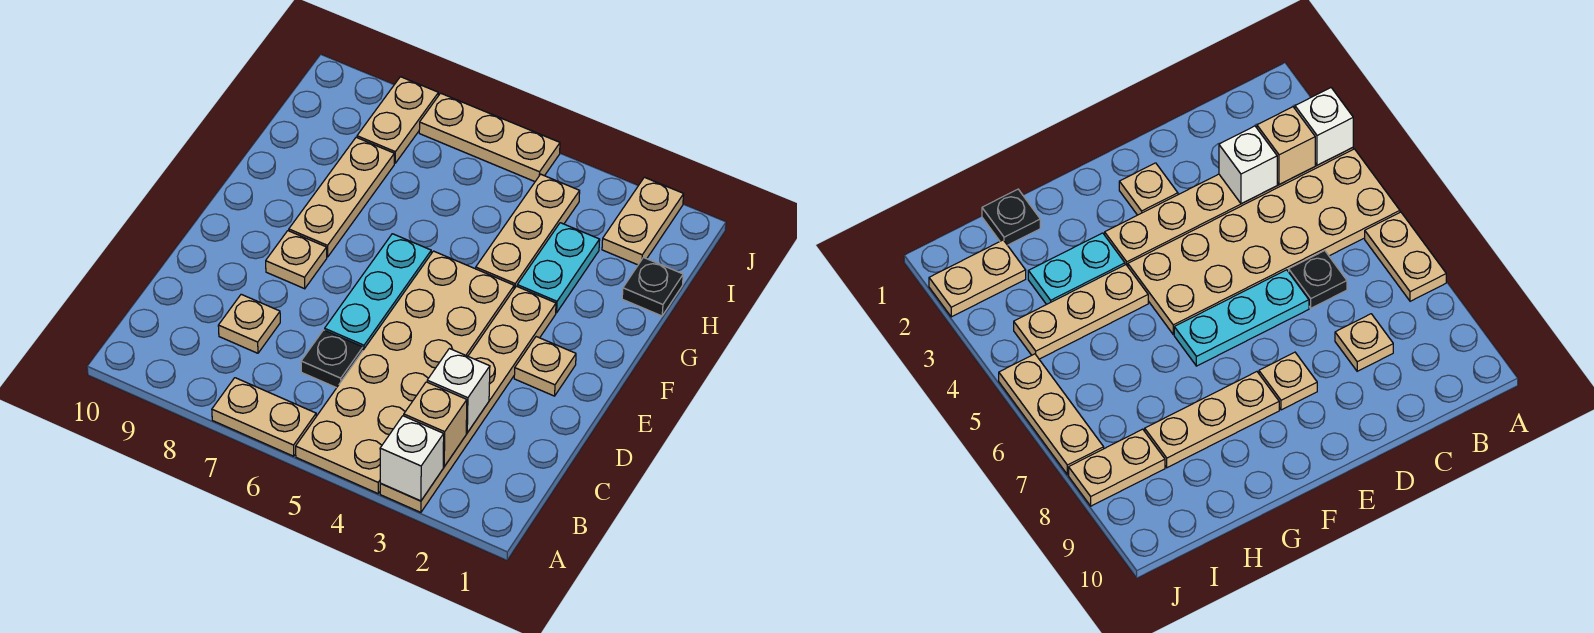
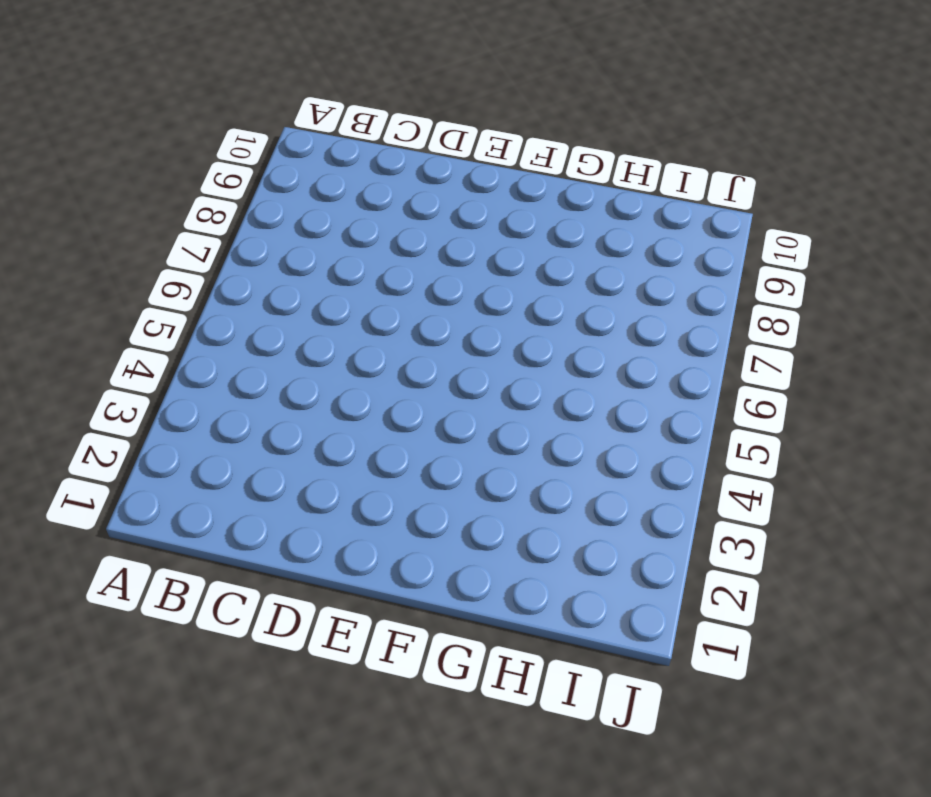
none -> tan plate A3:F3 level 1
none -> tan plate A4:F5 level 1
none -> tan plate A6:A7 level 1

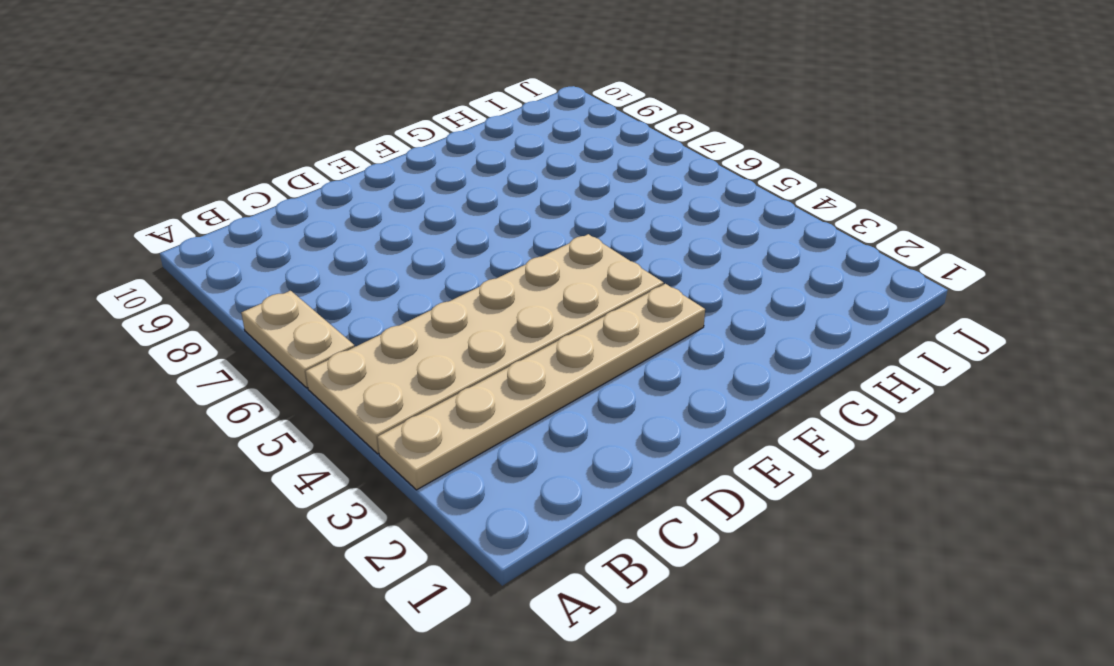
none -> black plate C6 level 1
none -> tan plate C8 level 1
none -> cyan plate D6:F6 level 1

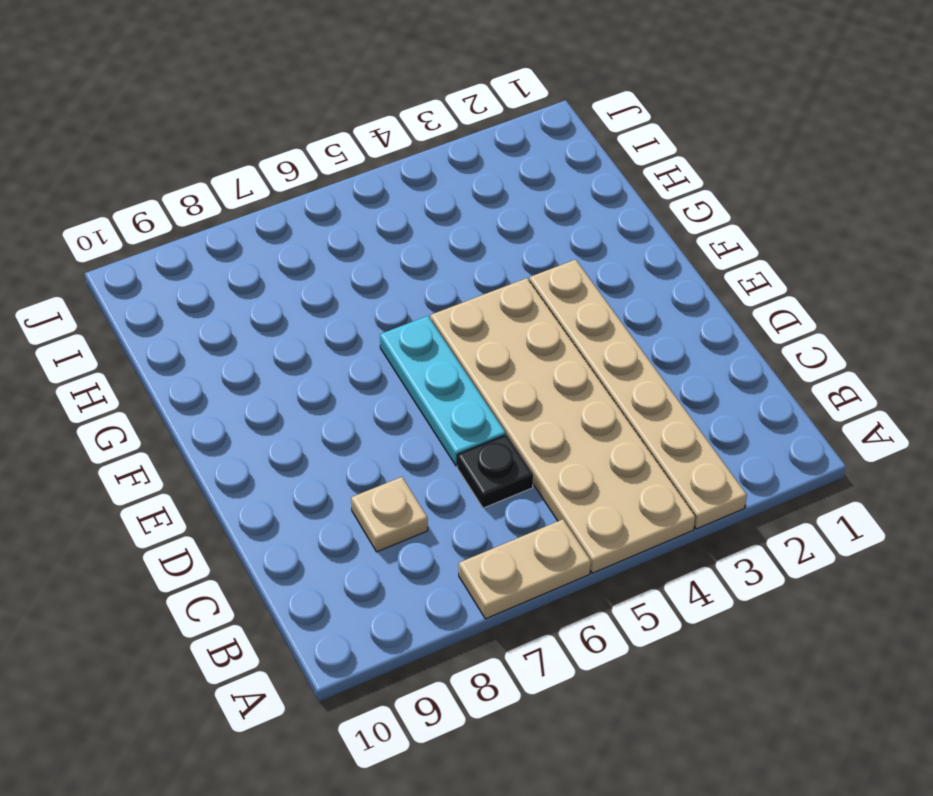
none -> tan plate E2 level 1
none -> tan plate E8 level 1
none -> tan plate F8:H8 level 1

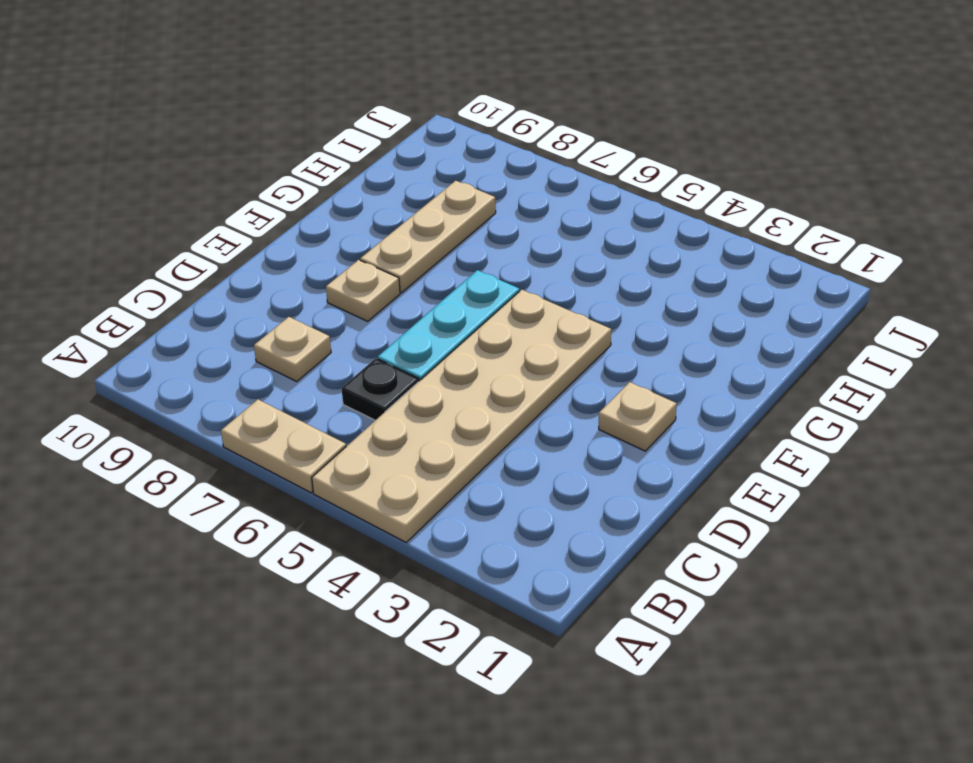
none -> tan plate A3:F3 level 1
none -> cyan plate G3:H3 level 1
none -> tan plate G4:I4 level 1

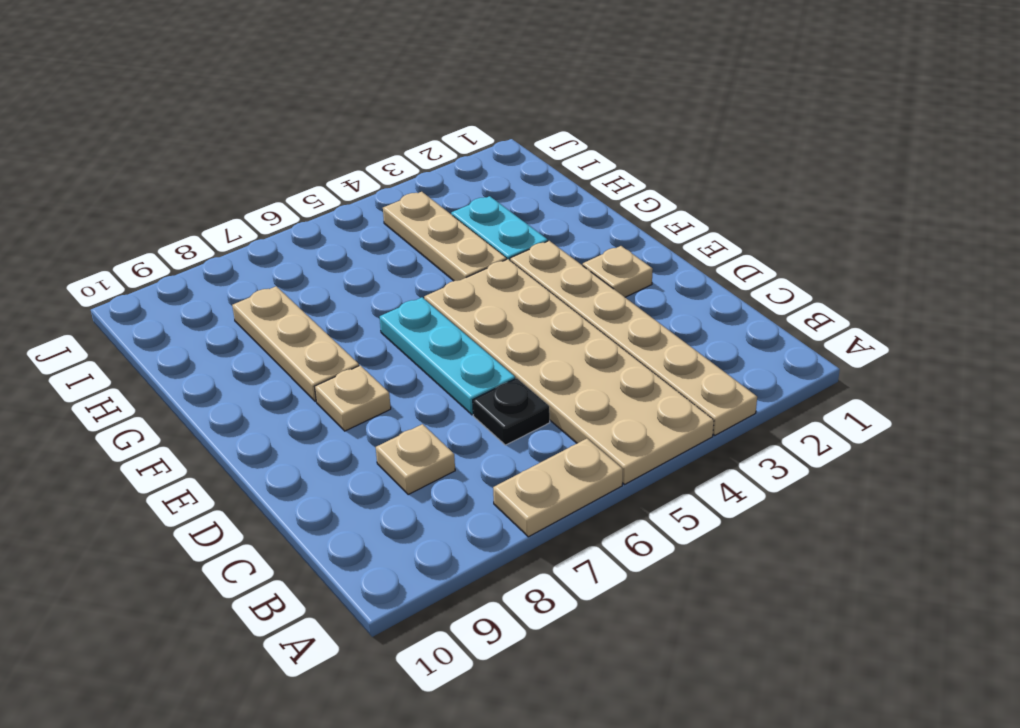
none -> black plate H1 level 1
none -> tan plate I2:J2 level 1
none -> tan plate I8:J8 level 1

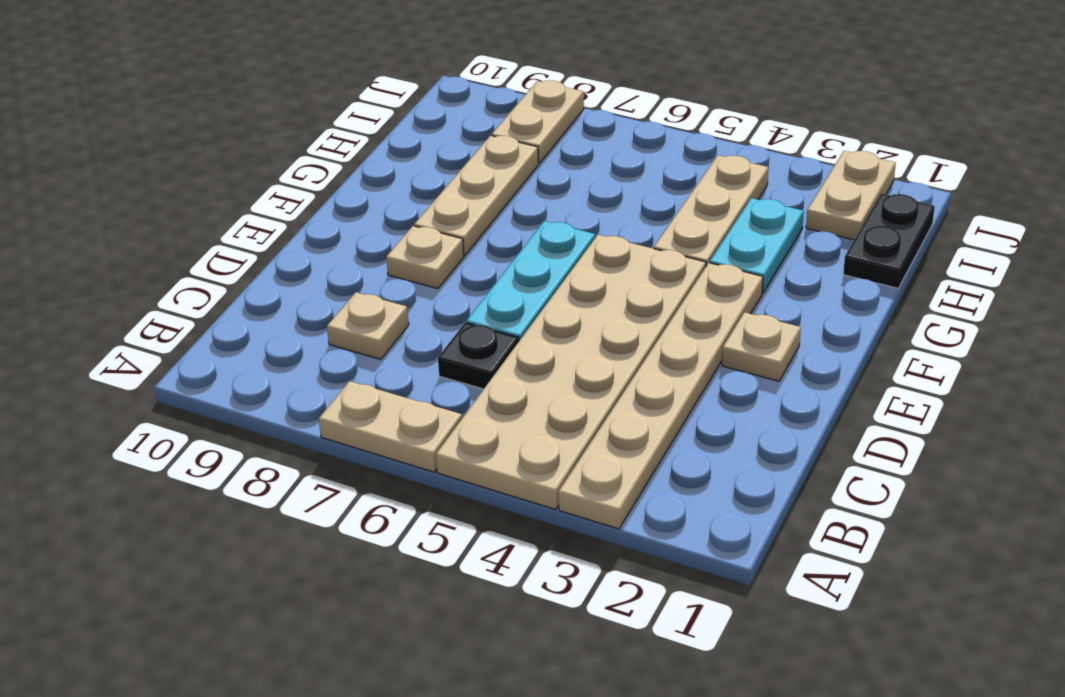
black plate H1:I1 level 1 -> black plate H1 level 1
none -> tan plate J5:J7 level 1
none -> white brick A3 level 2
none -> tan brick B3 level 2

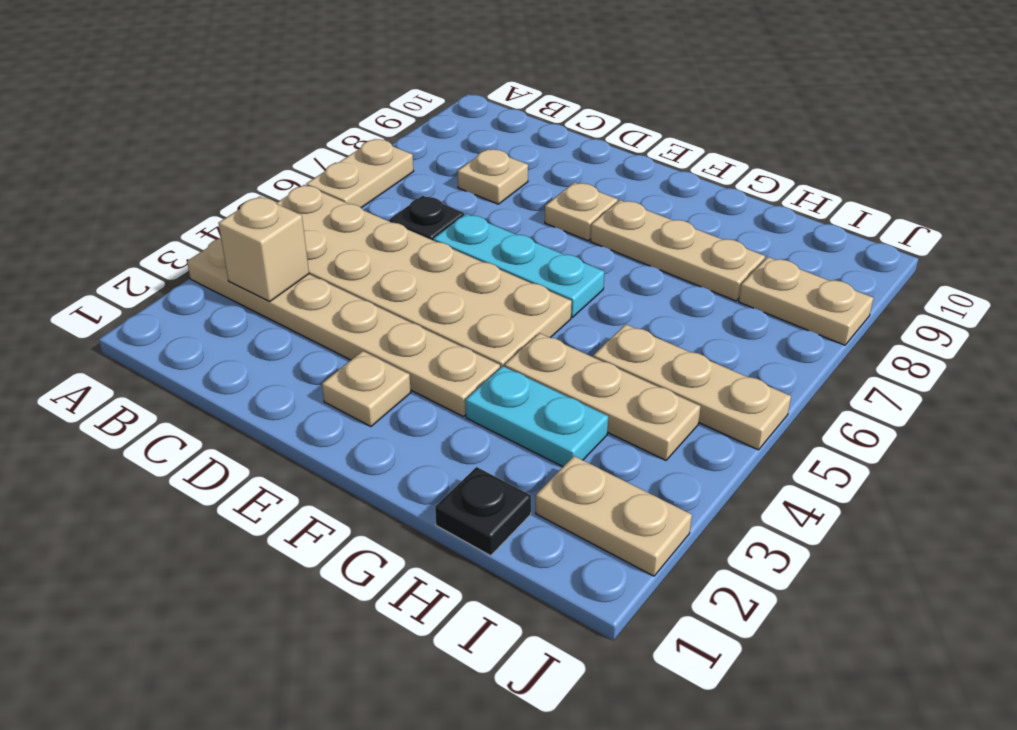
tan plate H5:J5 level 1 -> tan plate J5:J7 level 1
none -> white brick A3 level 2
none -> white brick C3 level 2

